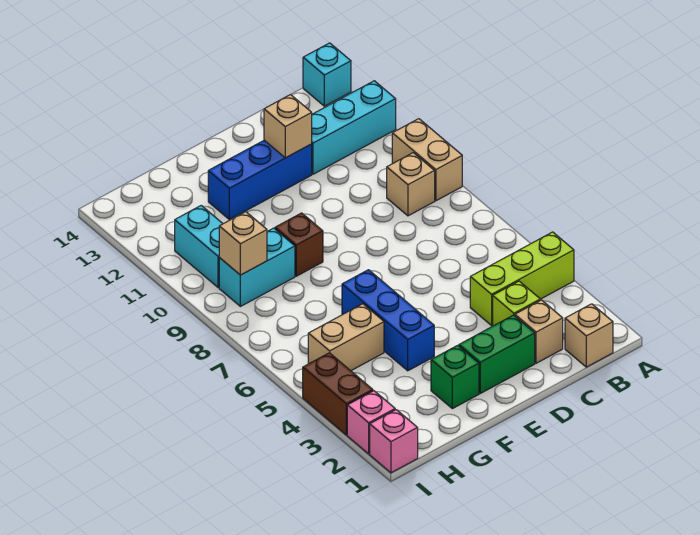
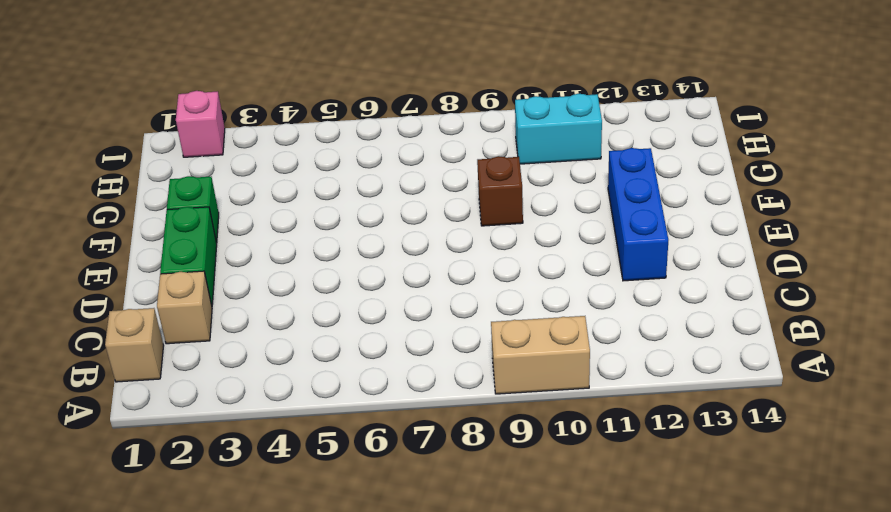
none -> lime brick A4:C4 level 1
none -> cyan brick A12:C12 level 1
none -> cyan brick A14 level 1

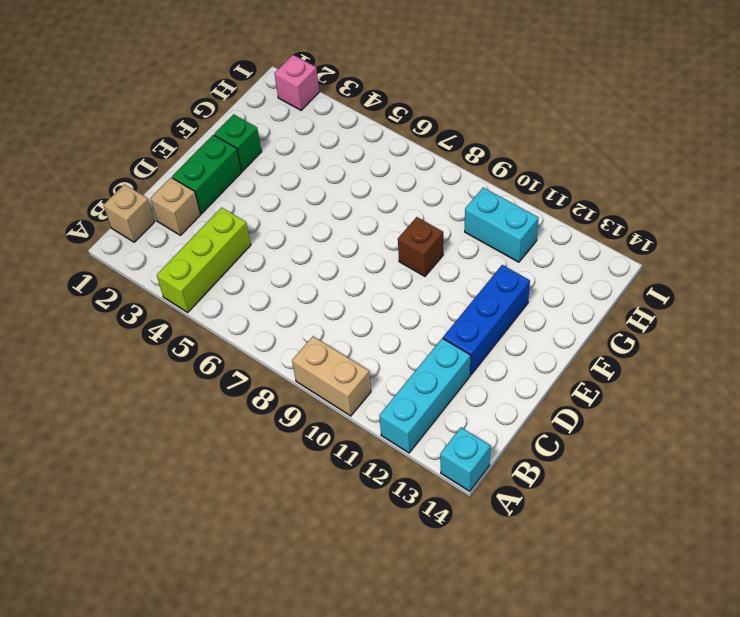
none -> tan brick B9 level 1
none -> lime brick C3 level 1
none -> blue brick F4:F6 level 1

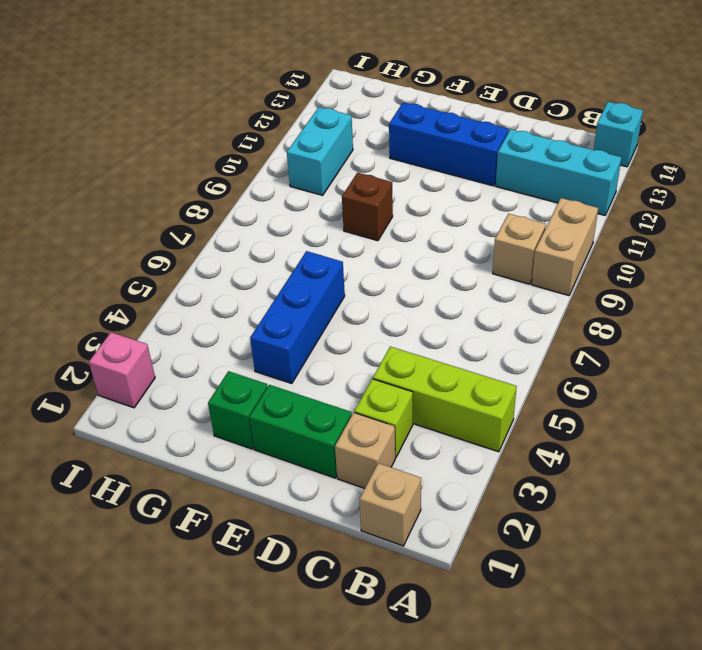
none -> tan brick G5:H5 level 1
none -> cyan brick G9:H9 level 1
none -> pink brick I1 level 1

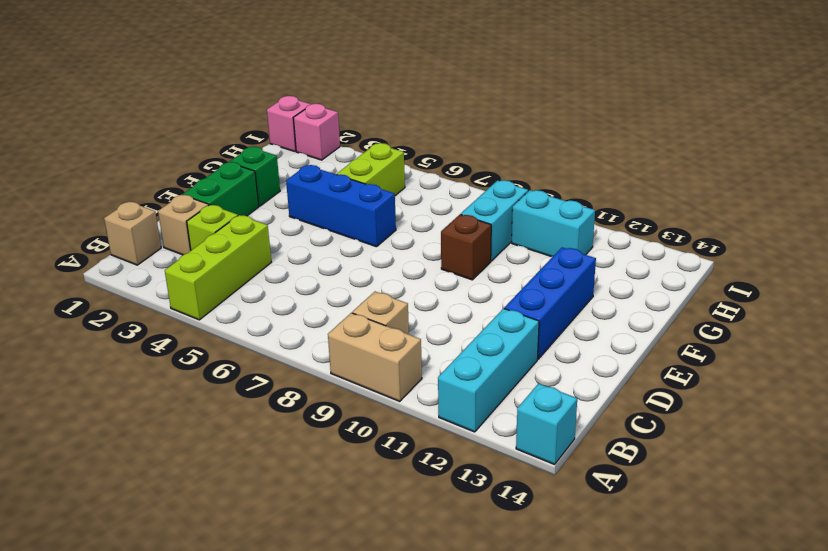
lime brick G5:H5 level 1 -> tan brick G5:H5 level 1
none -> brown brick I3:I4 level 1
none -> tan brick D12 level 2
none -> tan brick H9 level 2

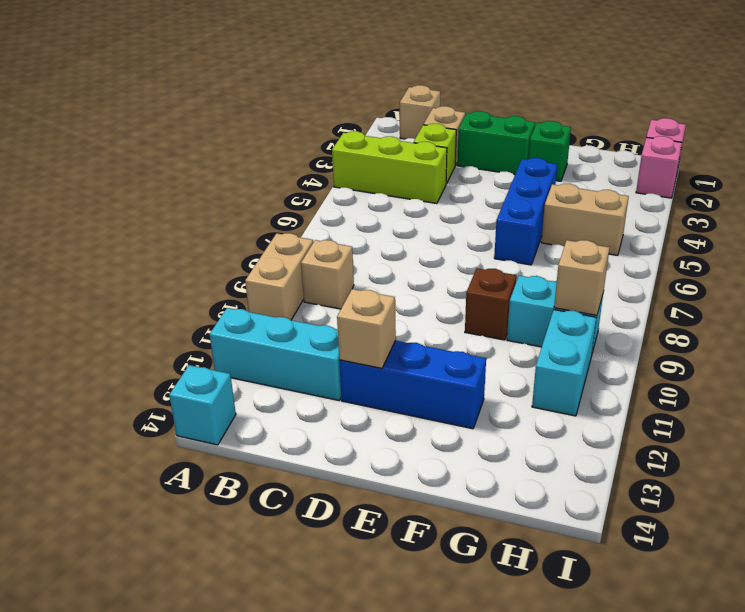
none -> brown brick I3:I4 level 1

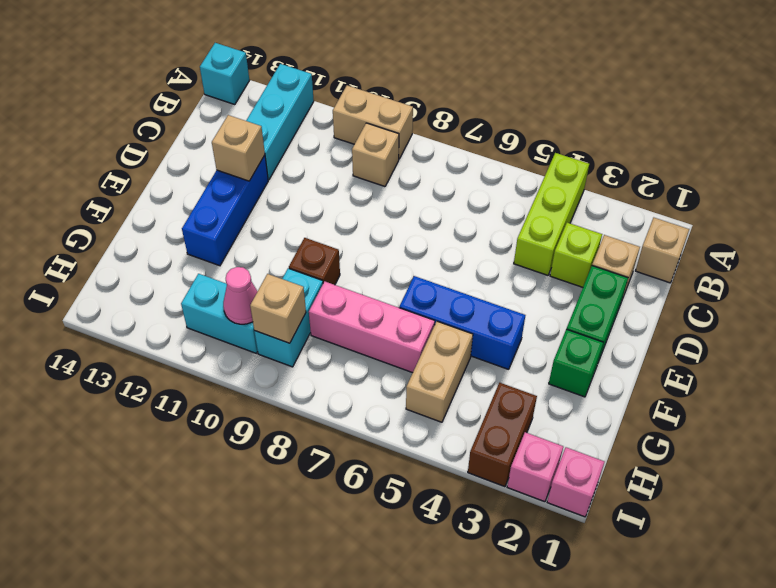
pink brick G6:G8 level 1 -> none
brown brick H3:I3 level 1 -> brown brick I3:I4 level 1
pink cone H10 level 2 -> none

